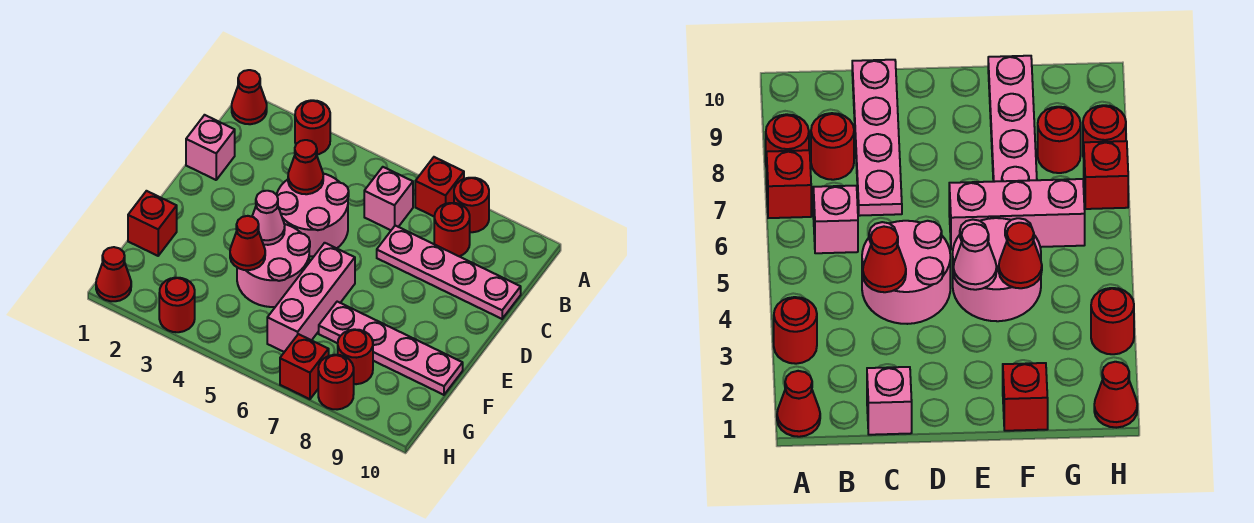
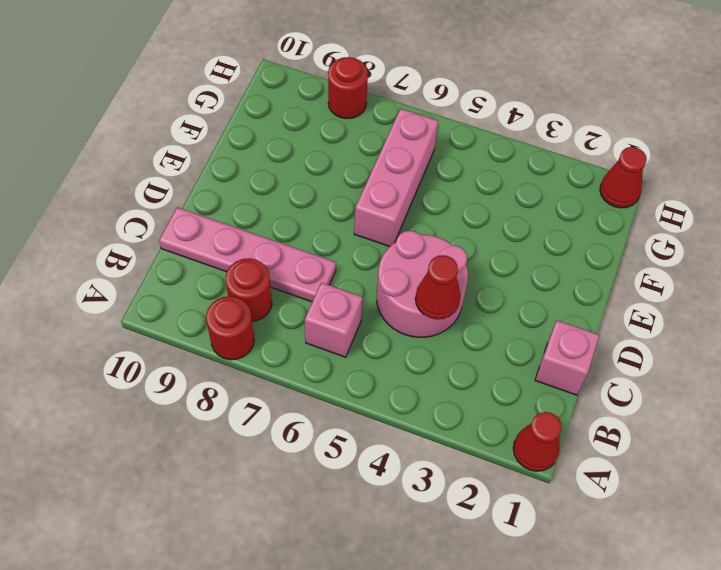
none -> red round brick A3 level 1
none -> red brick A7 level 1
none -> pink round brick E4:F5 level 1

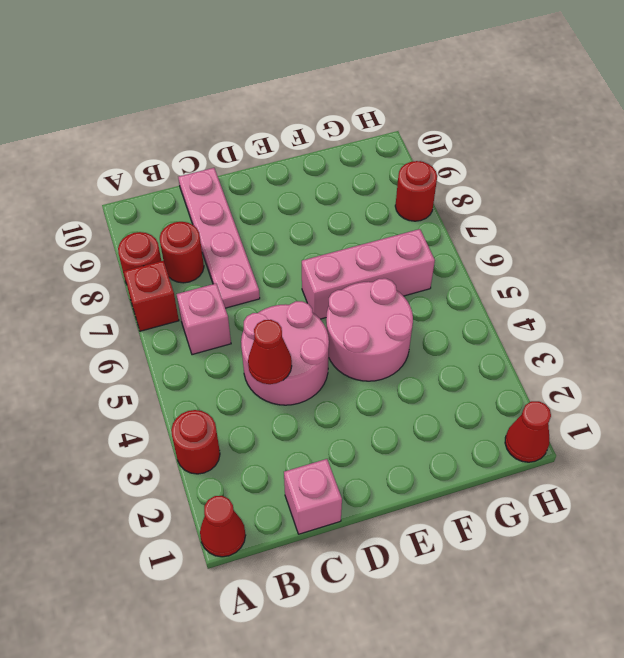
none -> red brick F1 level 1
none -> pink plate F7:F10 level 1
none -> red round brick G8 level 1

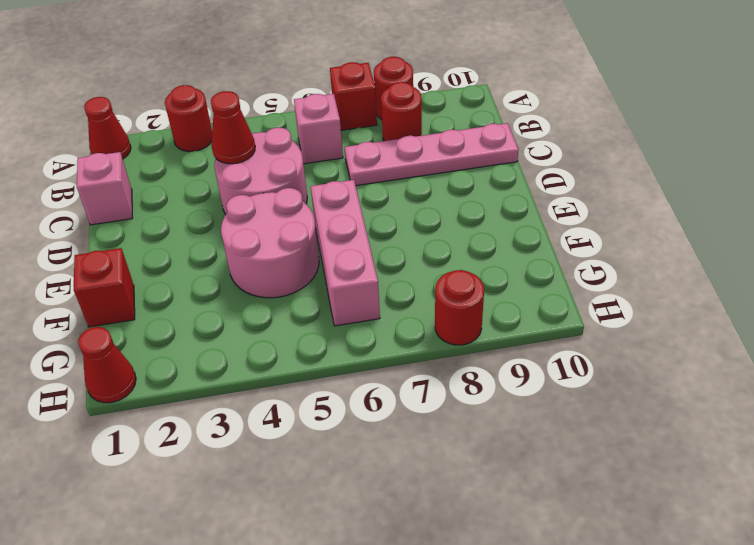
none -> pink plate F7:F10 level 1
none -> red round brick G8 level 1
none -> red round brick H3 level 1

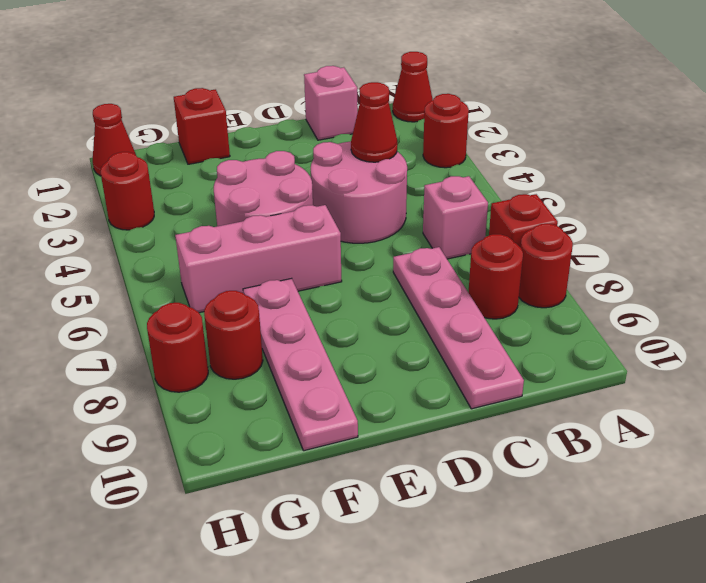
none -> red brick H7 level 1
none -> pink cone E4 level 2
none -> red cone F4 level 2

